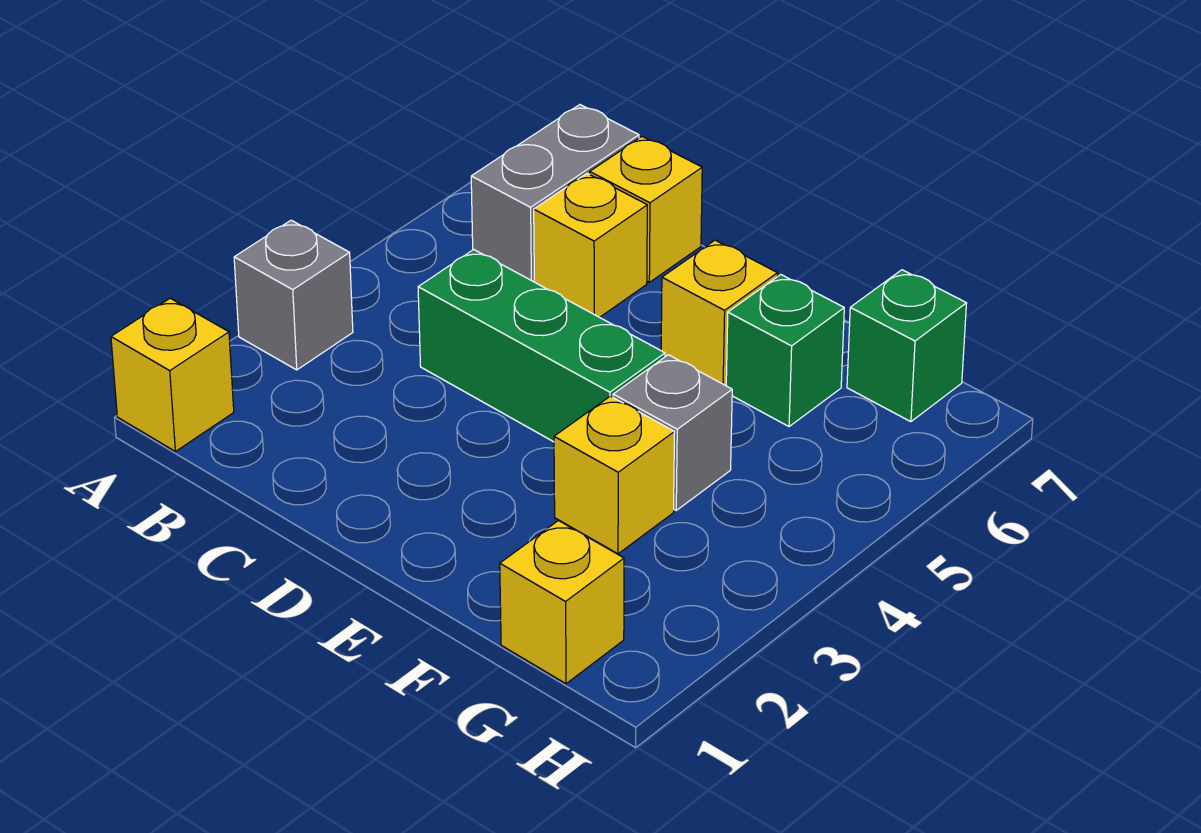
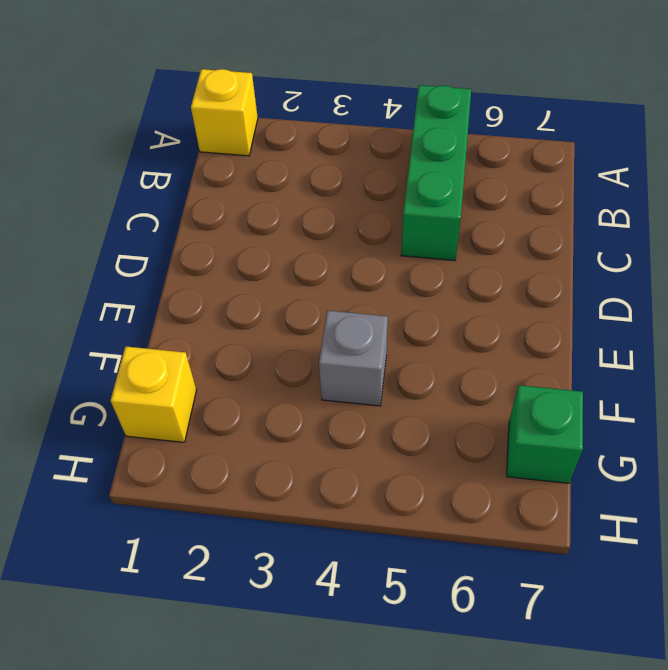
green brick A5:C5 level 1 -> green brick C4:E4 level 1
none -> grey brick A3 level 1
none -> grey brick B6:B7 level 1
none -> yellow brick C6 level 1

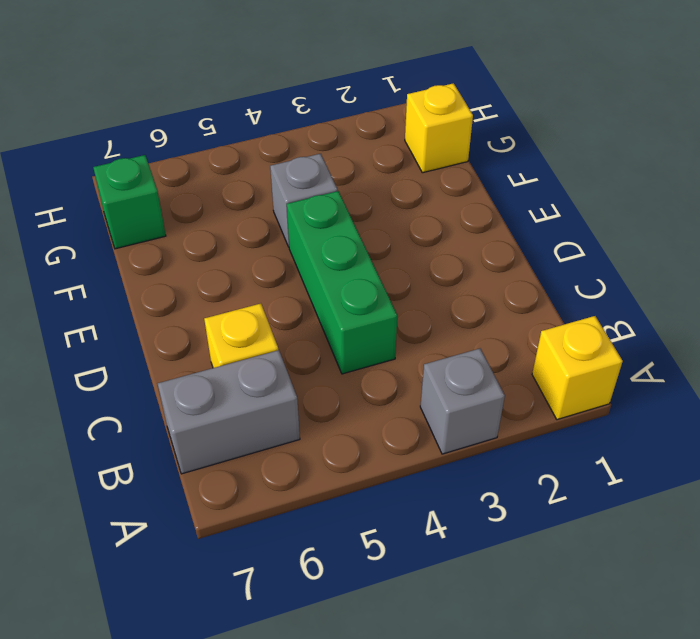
none -> yellow brick C7 level 1
none -> yellow brick E6 level 1
none -> yellow brick F3 level 1

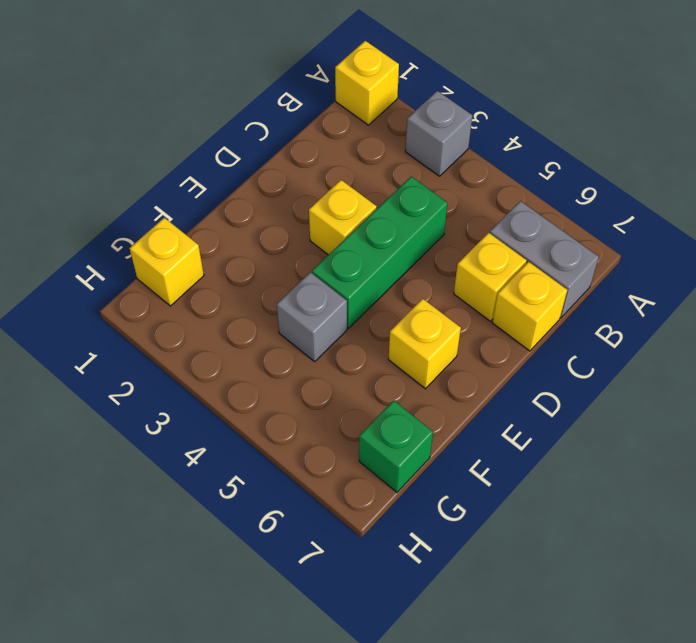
yellow brick D3 level 1 -> yellow brick F3 level 1
none -> green brick F6 level 1

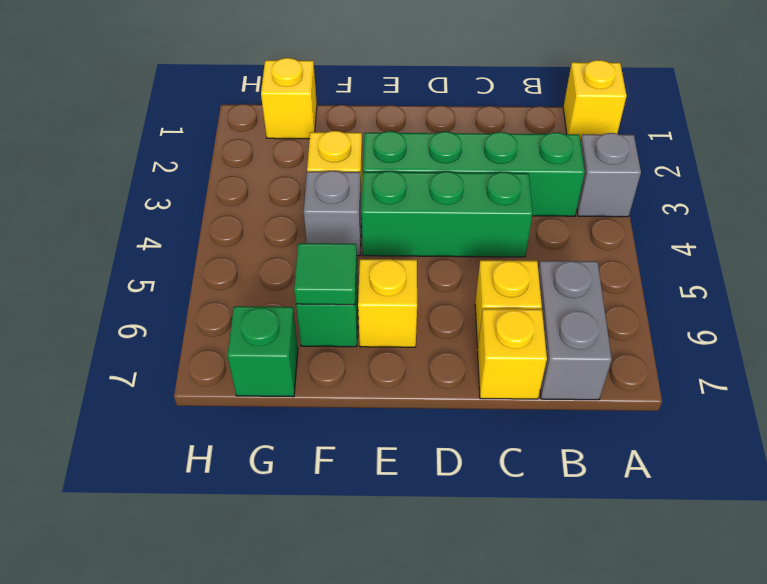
green brick B3:E3 level 1 -> none
green tile F6 level 2 -> none

